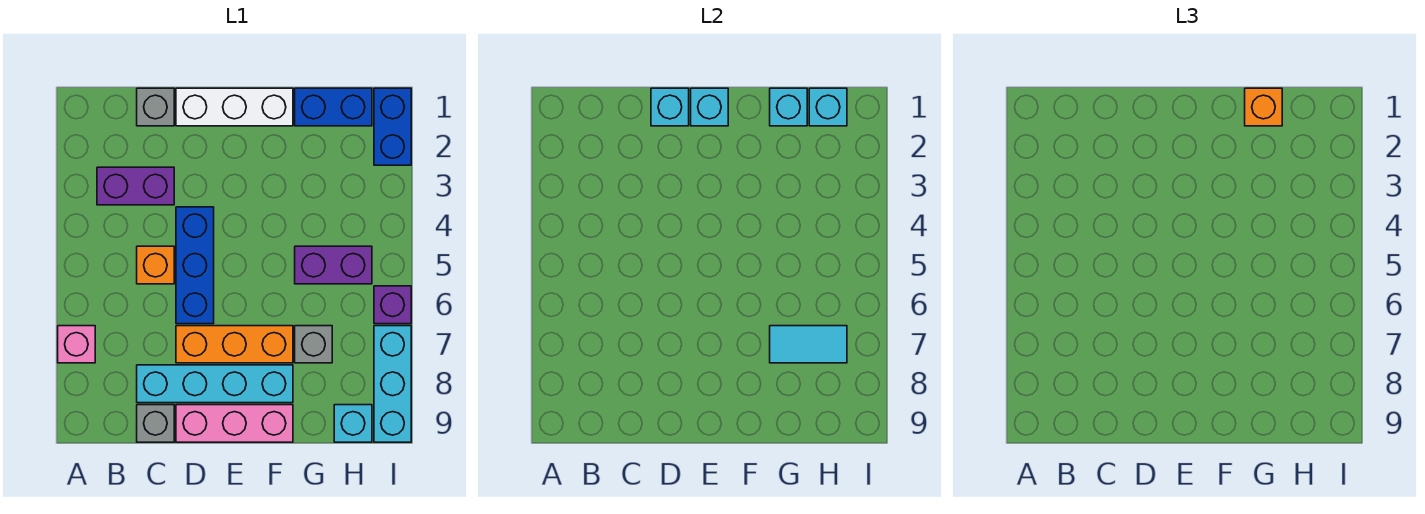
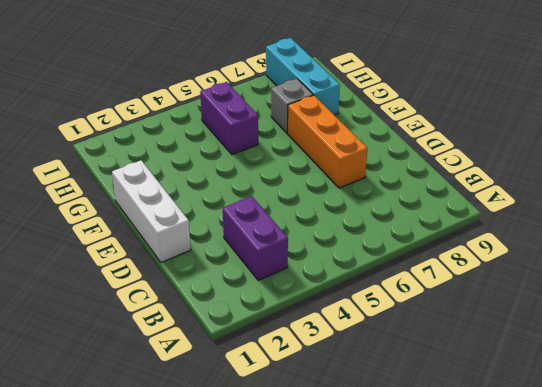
cyan brick G8:I8 level 1 -> cyan brick I7:I9 level 1
none -> pink brick A7 level 1
none -> grey brick C1 level 1
none -> orange brick C5 level 1

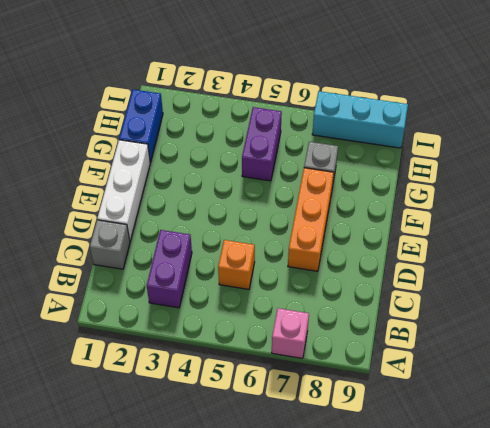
none -> cyan brick C8:F8 level 1
none -> grey brick C9 level 1
none -> blue brick D4:D6 level 1

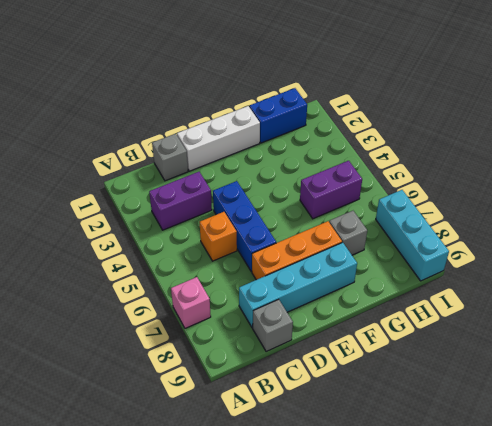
none -> pink brick D9:F9 level 1
none -> cyan brick H9 level 1
none -> blue brick I1:I2 level 1

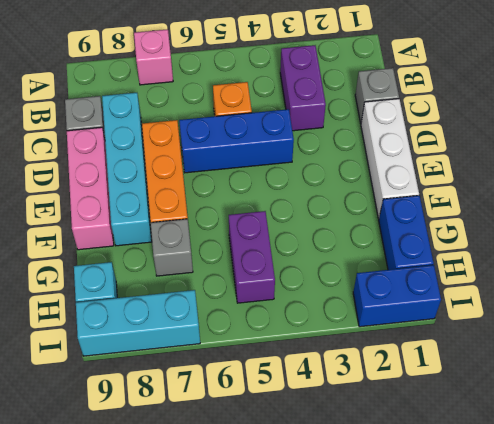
none -> purple brick I6 level 1
none -> cyan brick D1 level 2
none -> cyan brick E1 level 2

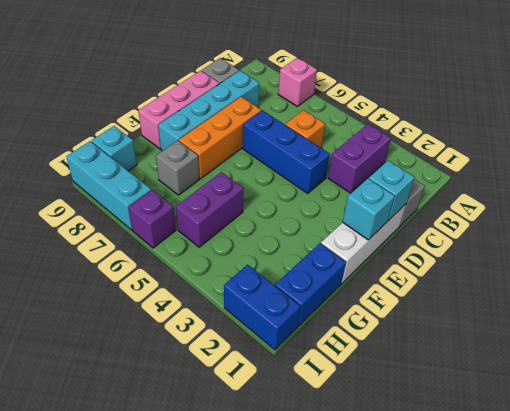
none -> cyan brick G1 level 2
none -> cyan tile G7:H7 level 2
none -> cyan brick H1 level 2

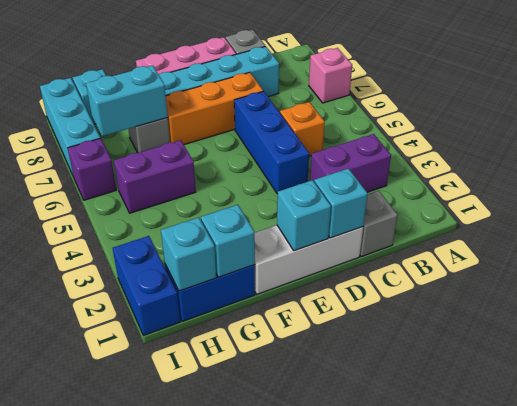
cyan brick G7:H7 level 2 -> cyan tile G7:H7 level 2
none -> orange brick G1 level 3

